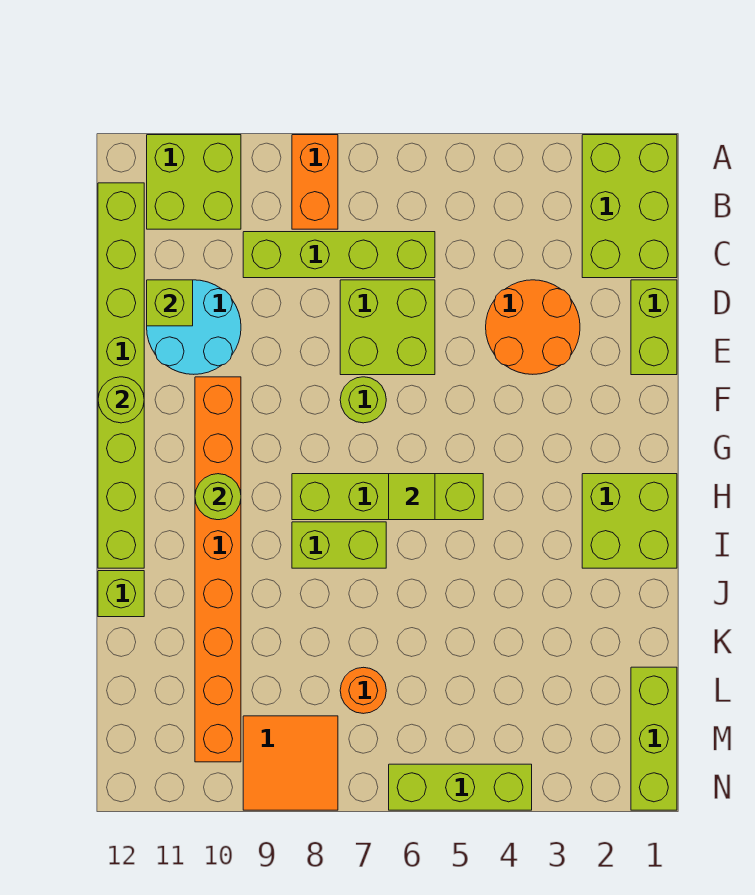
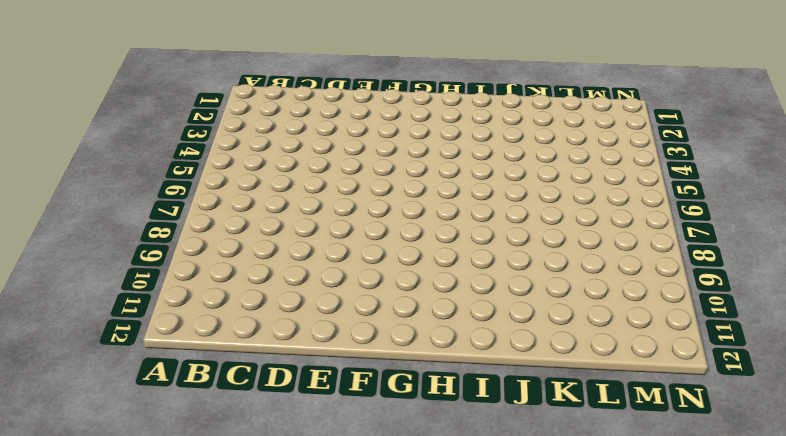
none -> lime brick A1:C2 level 1
none -> orange brick A8:B8 level 1
none -> lime brick A10:B11 level 1

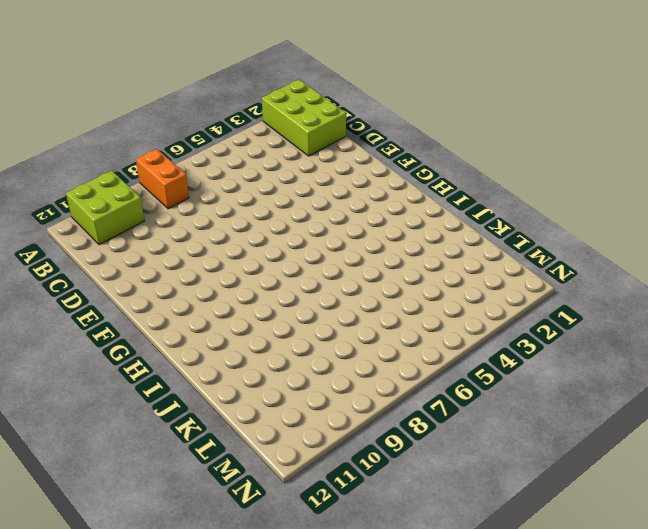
none -> lime brick B12:I12 level 1
none -> lime brick C6:C9 level 1
none -> lime brick D1:E1 level 1

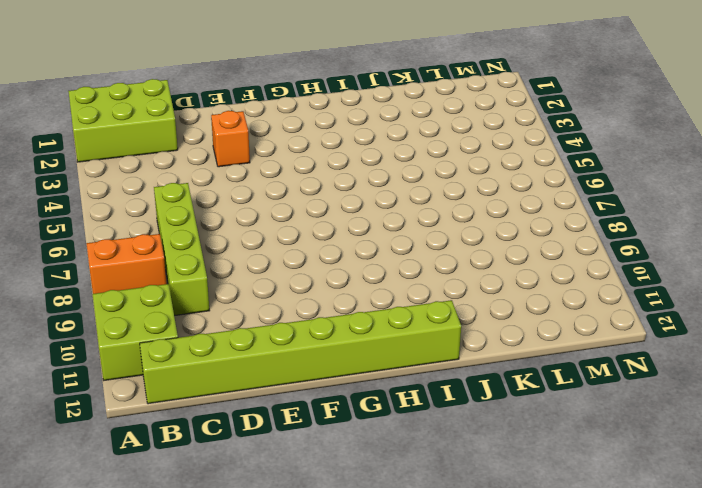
orange brick E3 level 1 -> orange round brick D3:E4 level 1
none -> lime brick D1:E1 level 1
none -> lime brick D6:E7 level 1
none -> cyan round brick D10:E11 level 1

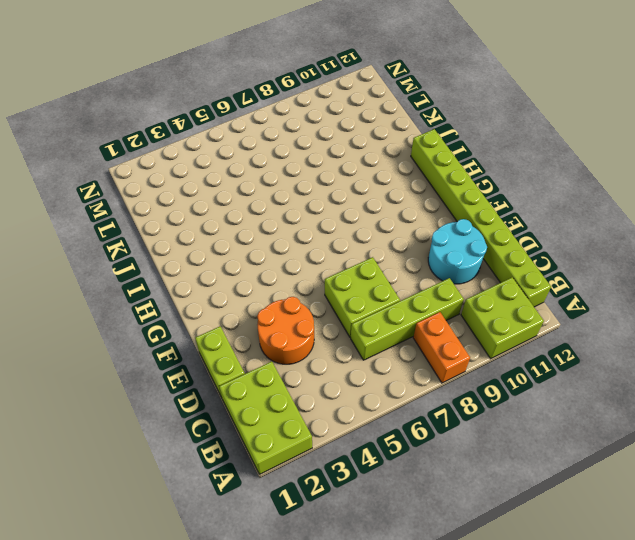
none -> lime round brick F7 level 1
none -> orange brick F10:M10 level 1
none -> lime brick H1:I2 level 1

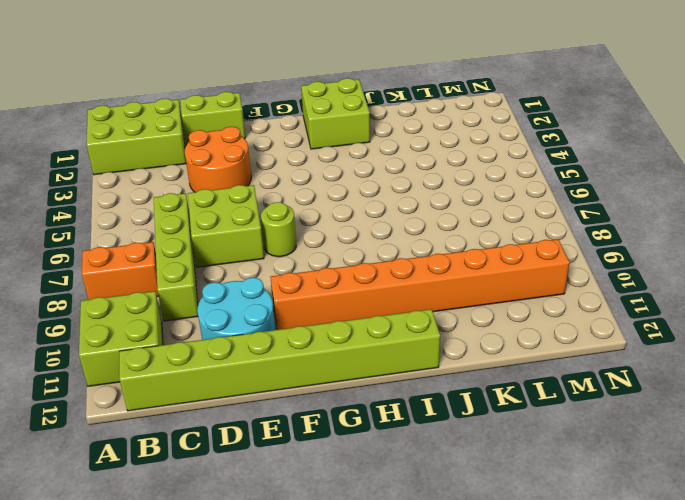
none -> lime brick H5:H8 level 1
none -> lime brick I7:I8 level 1
none -> lime brick J12 level 1

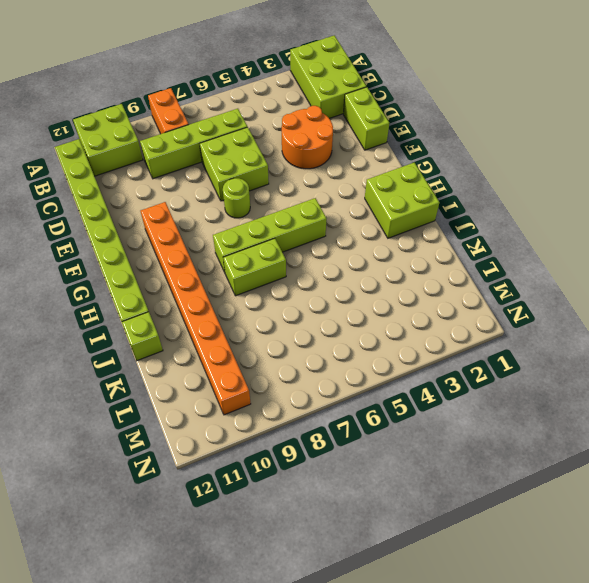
none -> cyan round brick D10:E11 level 1
none -> lime brick L1:N1 level 1
none -> orange round brick L7 level 1

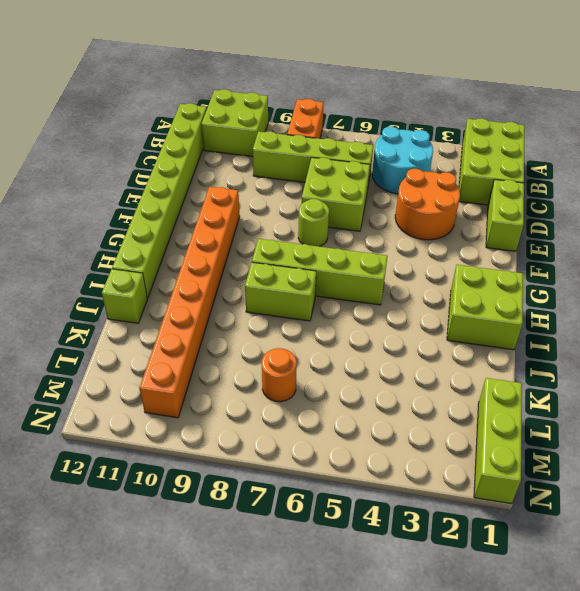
cyan round brick B4:C5 level 1 -> cyan round brick D10:E11 level 1
none -> orange tile M8:N9 level 1
none -> lime brick N4:N6 level 1
none -> lime brick D11 level 2

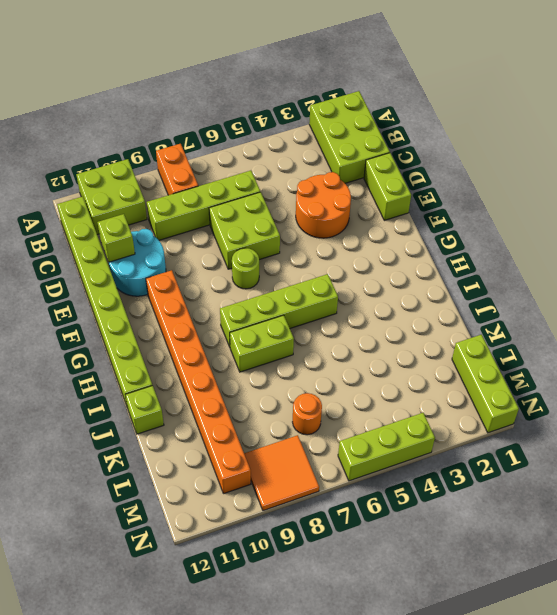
none -> lime brick H1:I2 level 1
none -> lime round brick F12 level 2
none -> lime tile H6 level 2

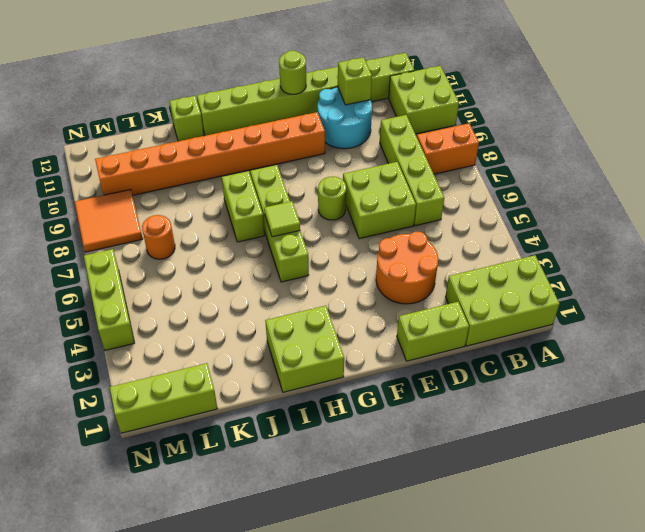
none -> lime round brick H10 level 2

